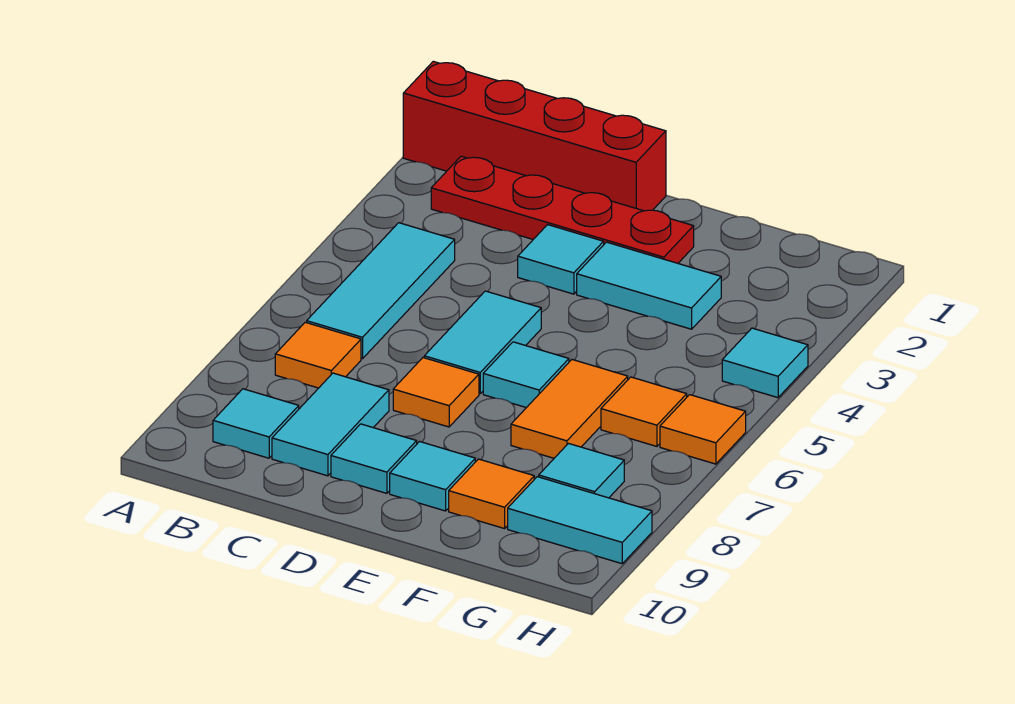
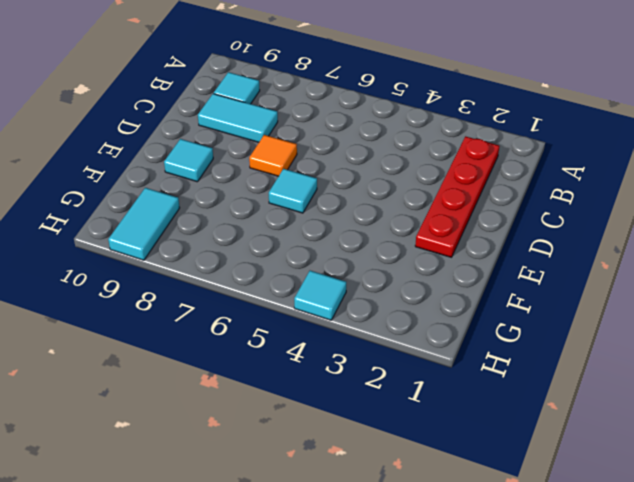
none -> red brick A1:D1 level 1
none -> cyan tile B4:B6 level 1
none -> orange tile B7 level 1

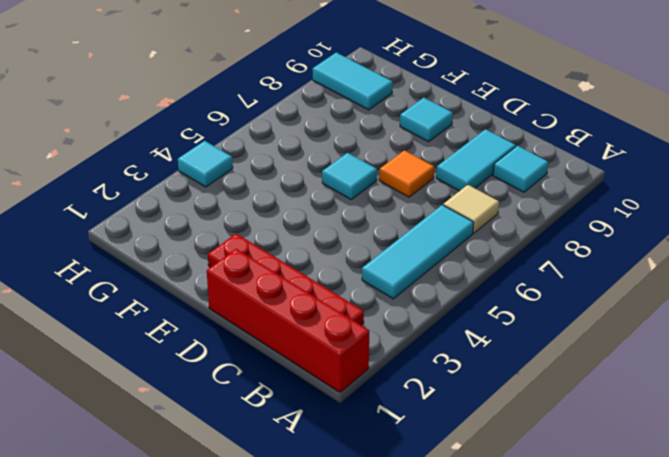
tan tile B7 level 1 -> orange tile B7 level 1
none -> cyan tile D3 level 1
none -> cyan tile D5:D6 level 1
none -> cyan tile D9 level 1

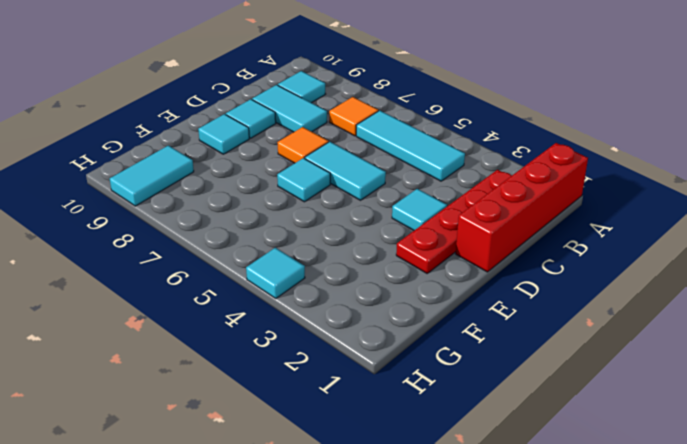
none -> cyan tile E3:F3 level 1
none -> orange tile F6:F7 level 1
none -> orange tile F9 level 1

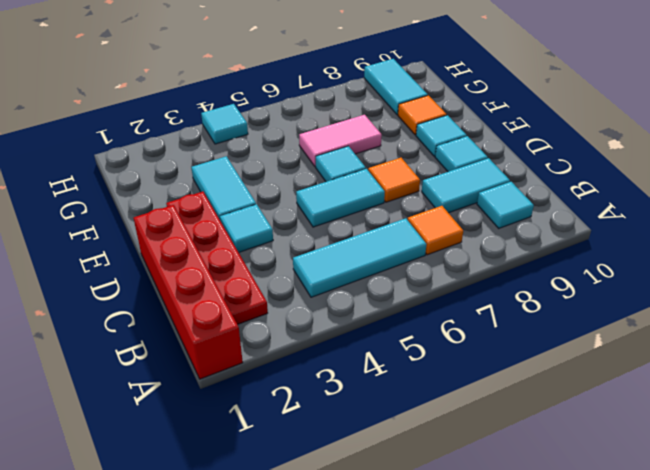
pink tile F6:F7 level 1 -> orange tile F6:F7 level 1
none -> orange tile G6 level 1
none -> cyan tile G8 level 1
none -> orange tile H6 level 1

